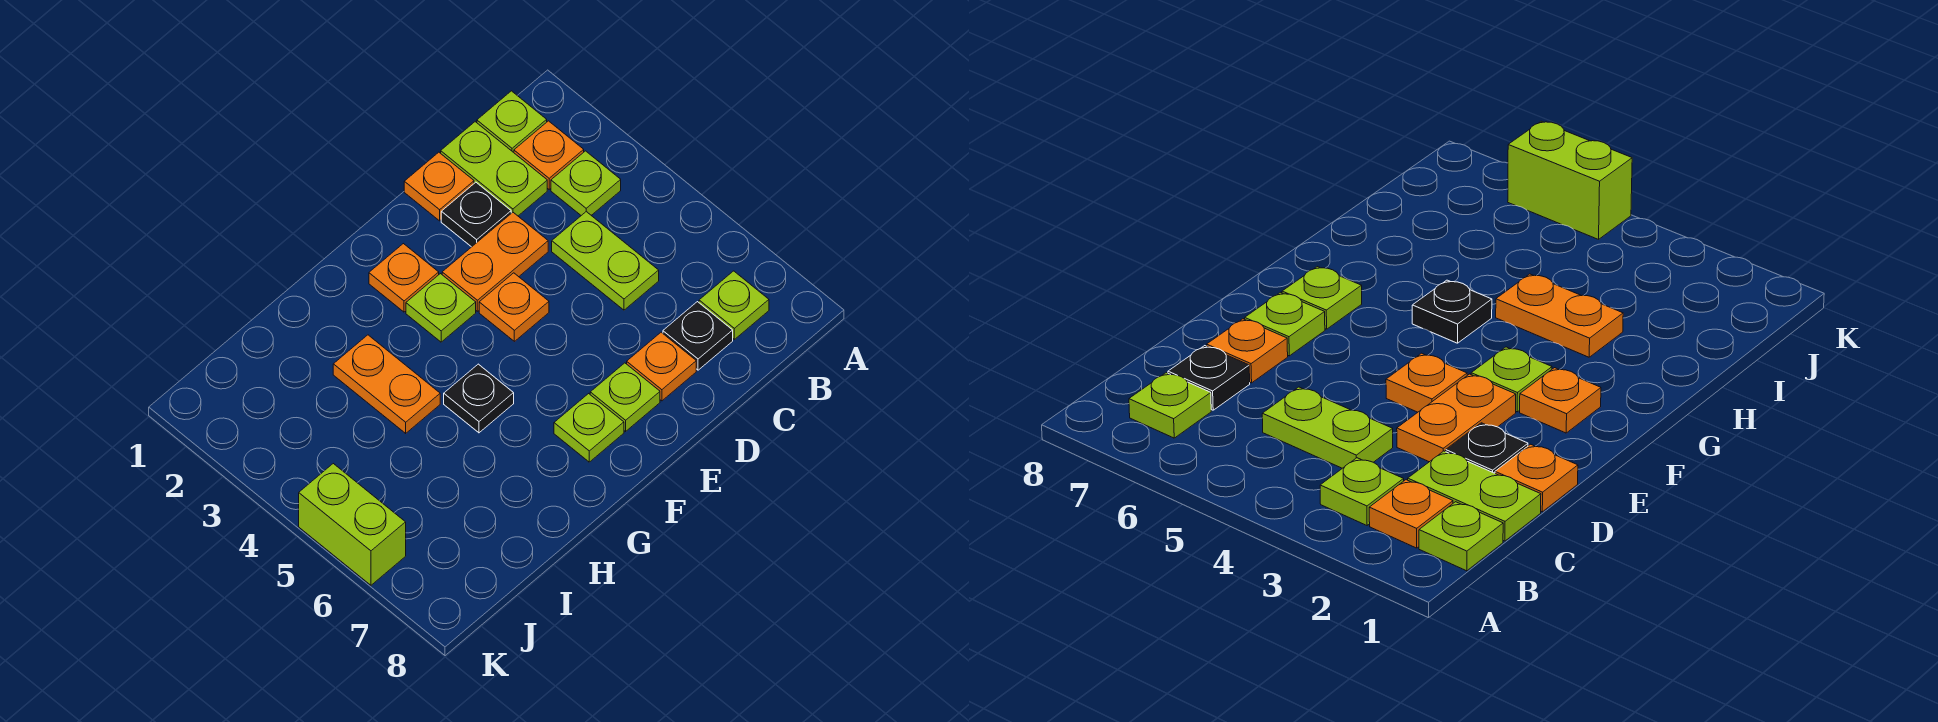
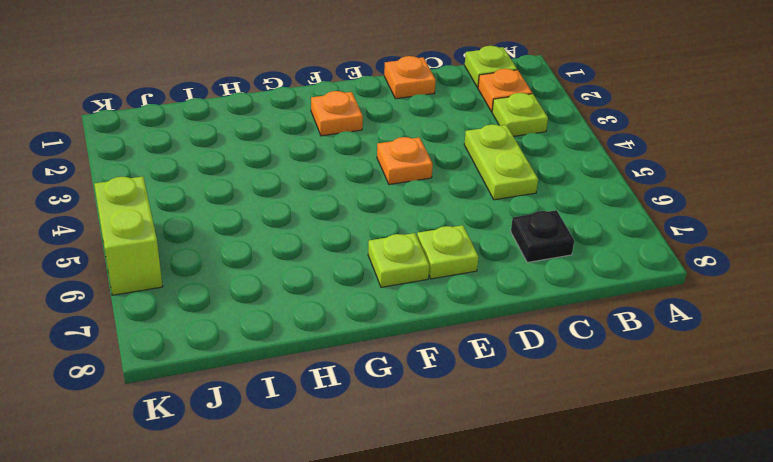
none -> lime plate B7 level 1
none -> lime plate C1:C2 level 1
none -> black plate D2 level 1

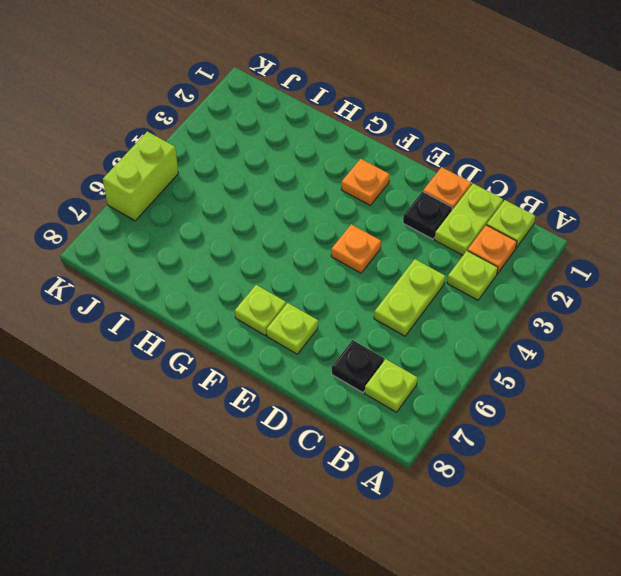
none -> orange plate D3:E3 level 1
none -> orange plate D7 level 1
none -> lime plate F3 level 1

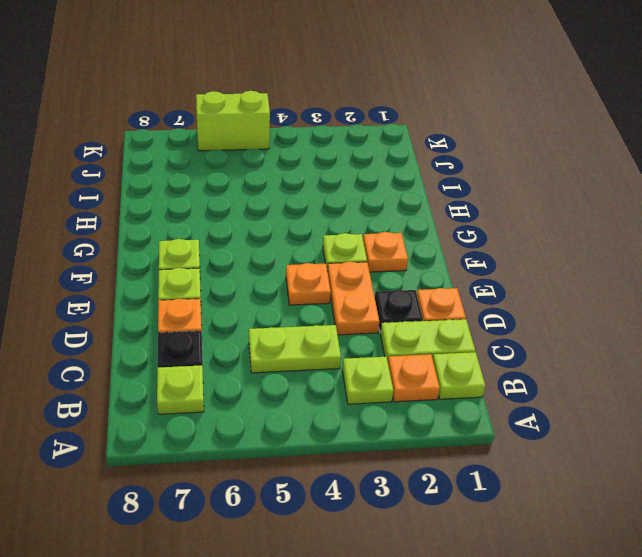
none -> black plate G5 level 1
none -> orange plate H3:H4 level 1

